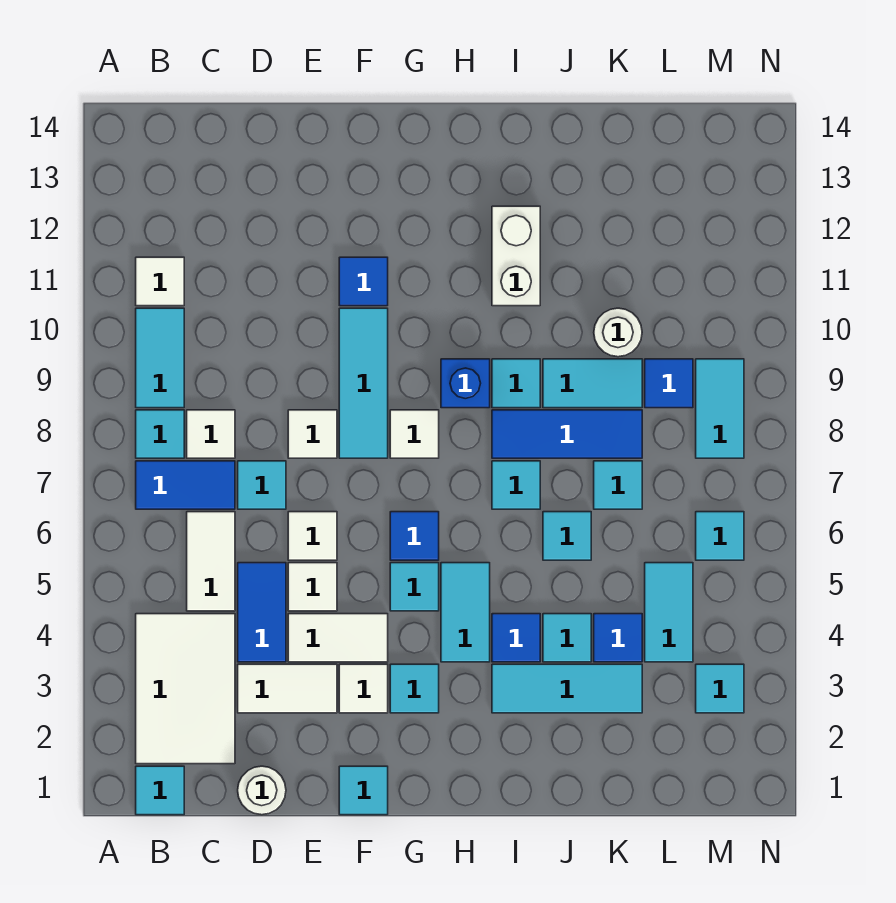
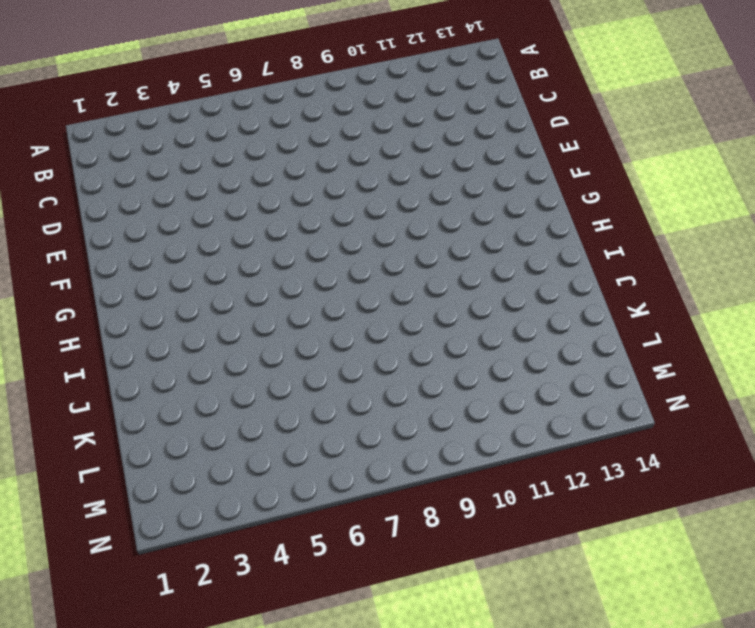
none -> cyan tile B1 level 1
none -> white tile B2:C4 level 1
none -> blue tile B7:C7 level 1
none -> cyan tile B8 level 1

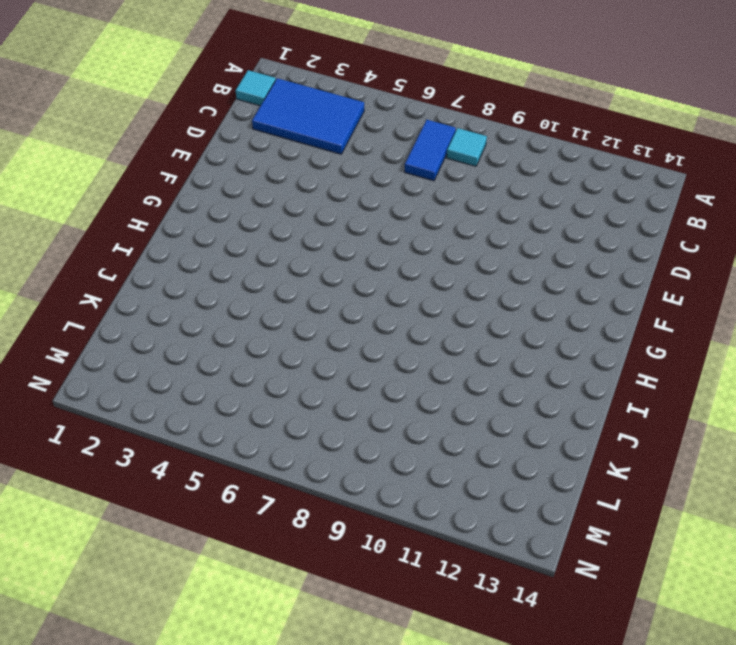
blue tile B2:C4 level 1 -> white tile B2:C4 level 1
none -> cyan tile B9:B10 level 1
none -> white tile B11 level 1
none -> white tile C5:C6 level 1
none -> white tile C8 level 1

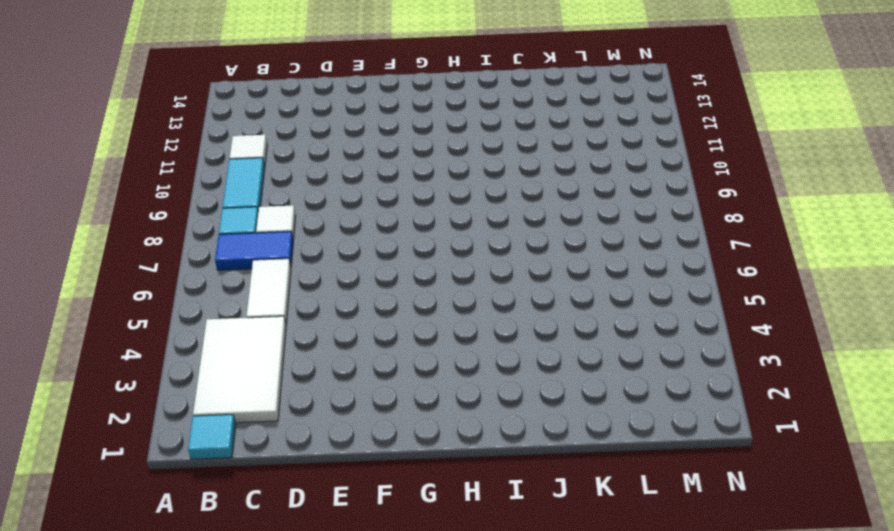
none -> white round brick D1 level 1
none -> white tile D3:E3 level 1
none -> blue tile D4:D5 level 1
none -> cyan tile D7 level 1

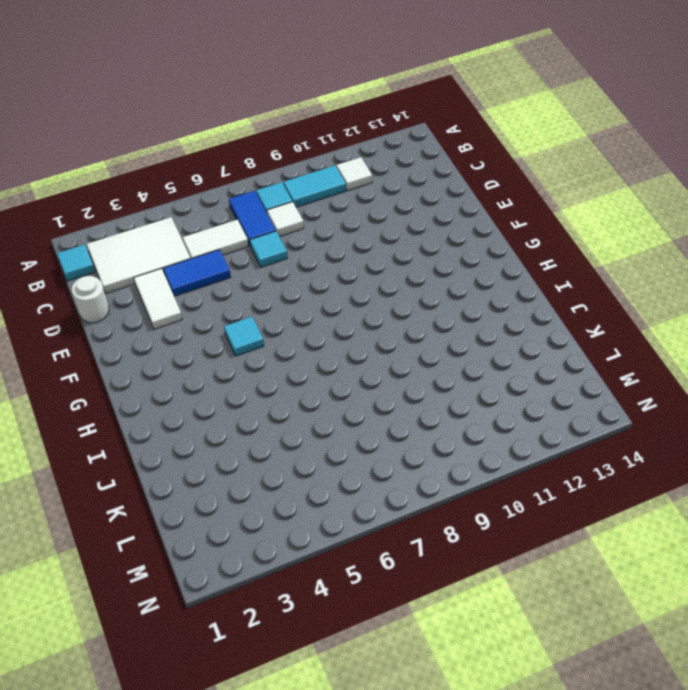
none -> white tile E4:F4 level 1
none -> white tile E5 level 1
none -> white tile E6 level 1
none -> white tile E8 level 1

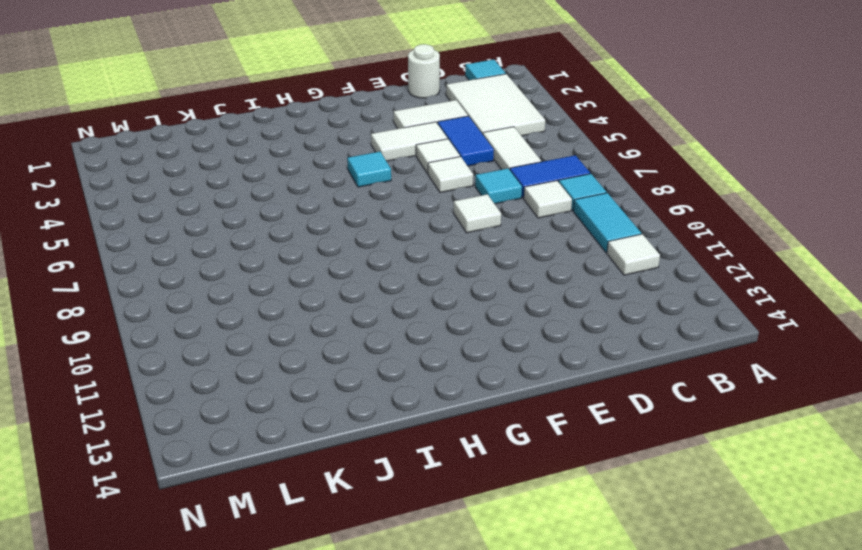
none -> cyan tile F1 level 1
none -> white tile F3 level 1
none -> cyan tile F8:F10 level 1
none -> blue tile F11 level 1

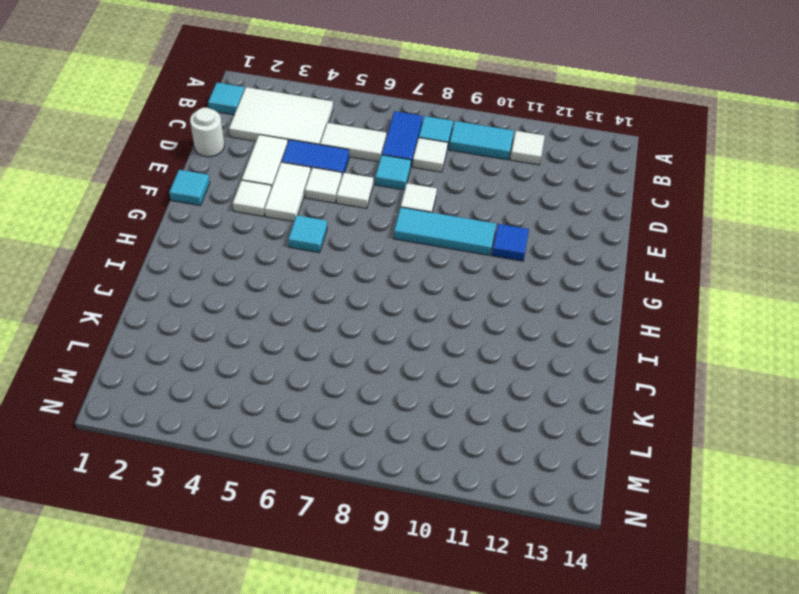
none -> cyan tile G3 level 1
none -> blue tile G6 level 1
none -> white tile G8 level 1
none -> cyan tile H4:H5 level 1

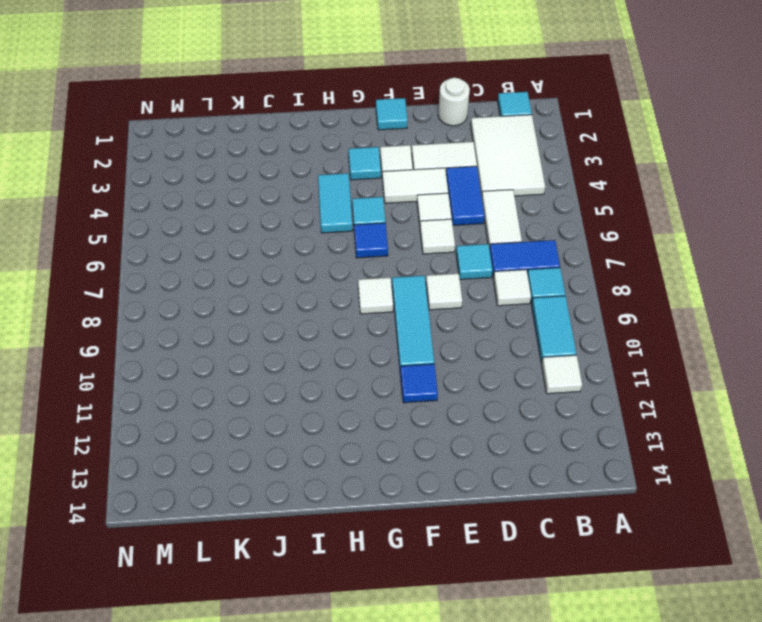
none -> blue brick H9 level 1
none -> cyan tile I3:K3 level 1
none -> blue tile I4 level 1
none -> cyan tile I7 level 1

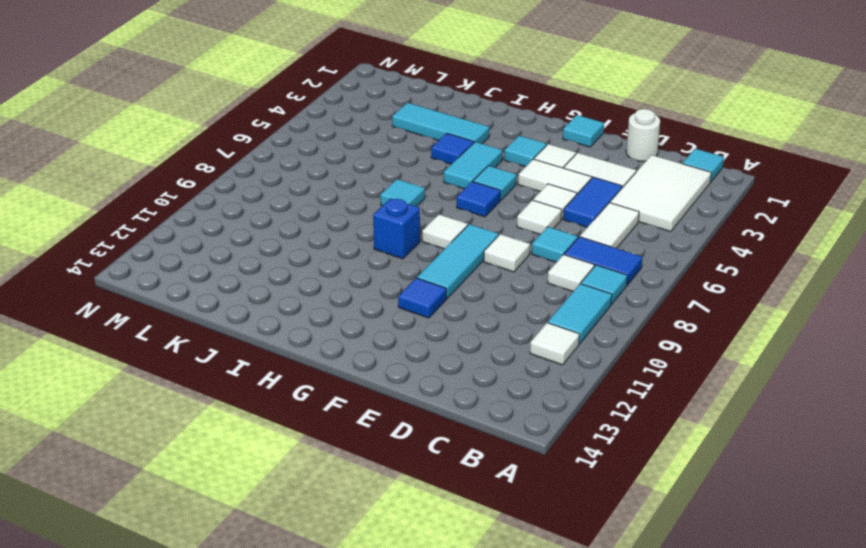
none -> blue tile I8:K8 level 1
none -> cyan tile I9 level 1
none -> white brick I11:I12 level 1
none -> cyan tile J4 level 1

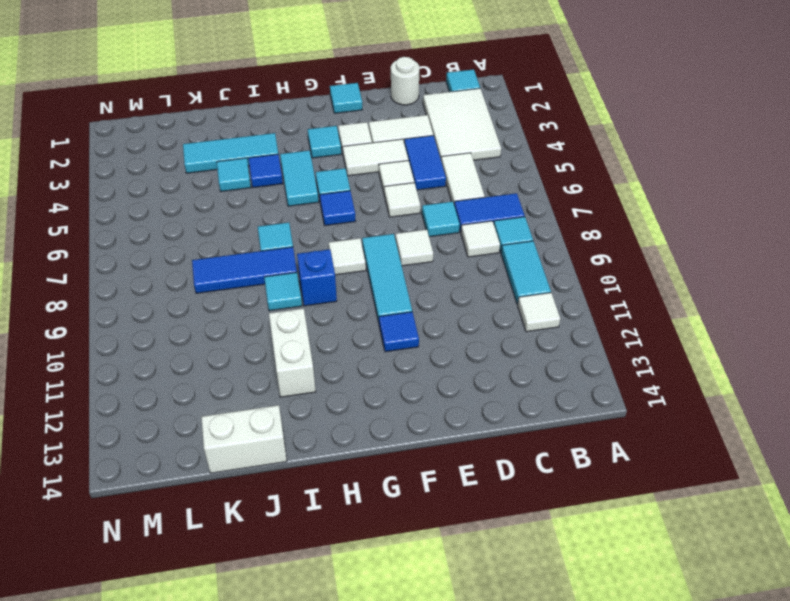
white brick J14:K14 level 1 -> none
none -> cyan tile J6 level 1
none -> cyan tile J9:K9 level 1
none -> blue tile K4 level 1
none -> cyan tile K7 level 1

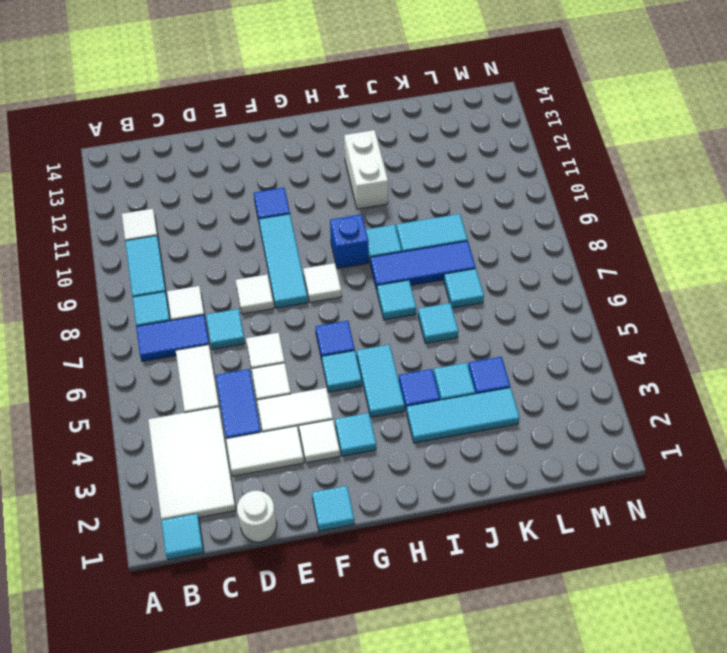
none -> white round brick K10 level 1
none -> cyan tile L4:L5 level 1
none -> blue tile L9 level 1
none -> cyan tile M3 level 1

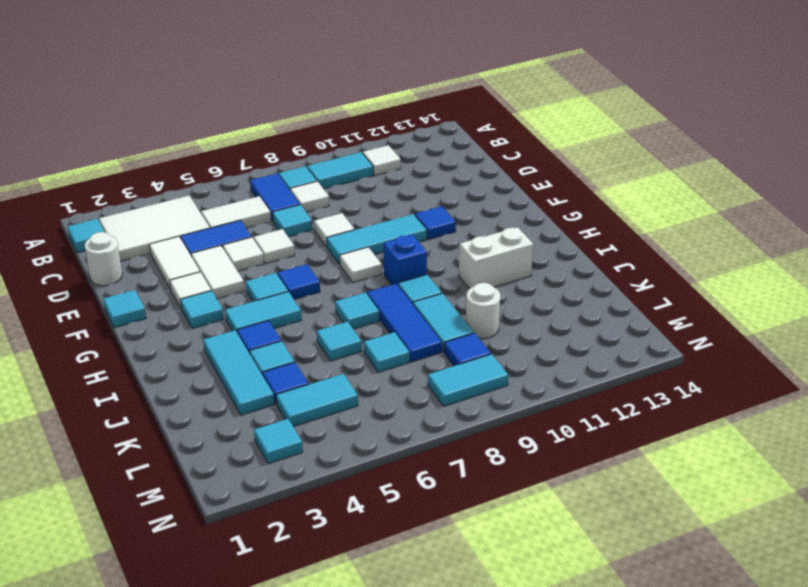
none -> cyan tile M6 level 1

